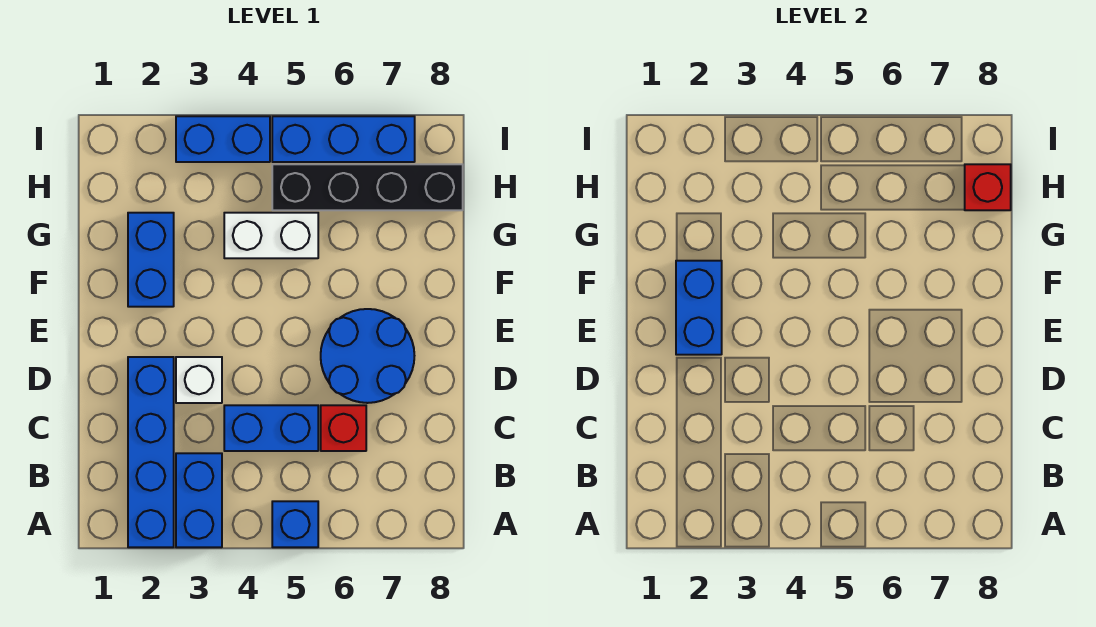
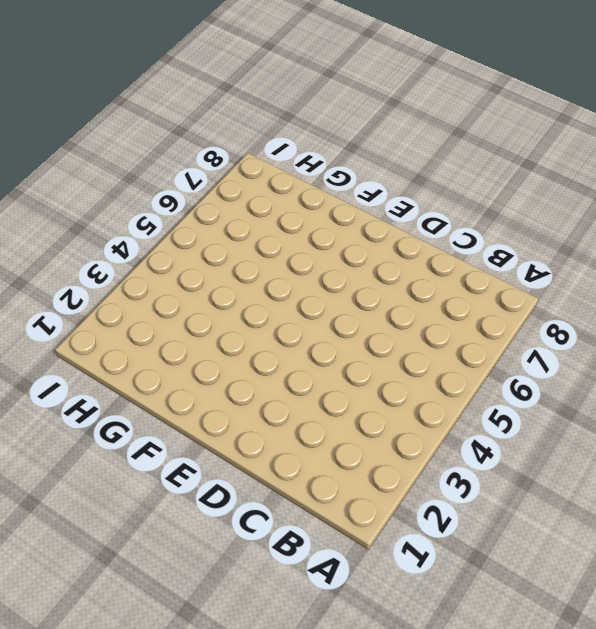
none -> blue brick A2:D2 level 1
none -> blue brick A3:B3 level 1
none -> blue brick A5 level 1

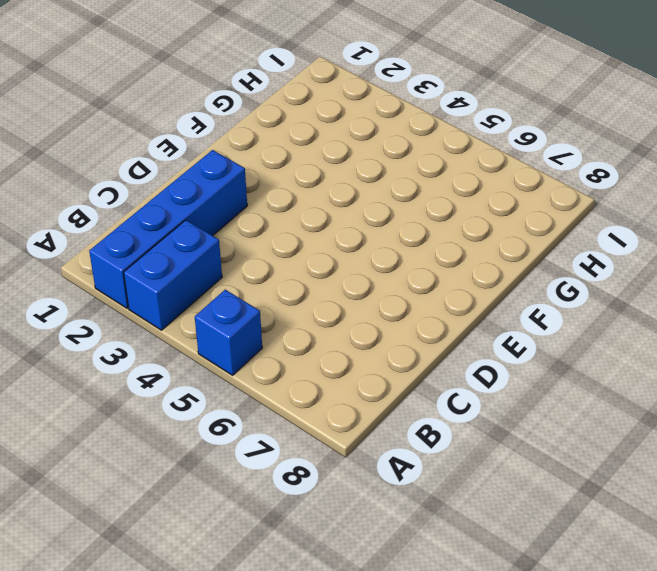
none -> blue brick C4:C5 level 1
none -> red brick C6 level 1
none -> white brick D3 level 1

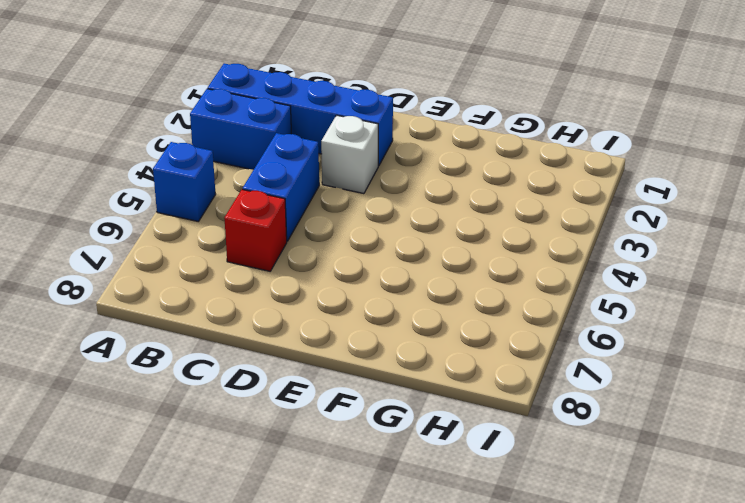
none -> blue round brick D6:E7 level 1
none -> blue brick F2:G2 level 1
none -> white brick G4:G5 level 1

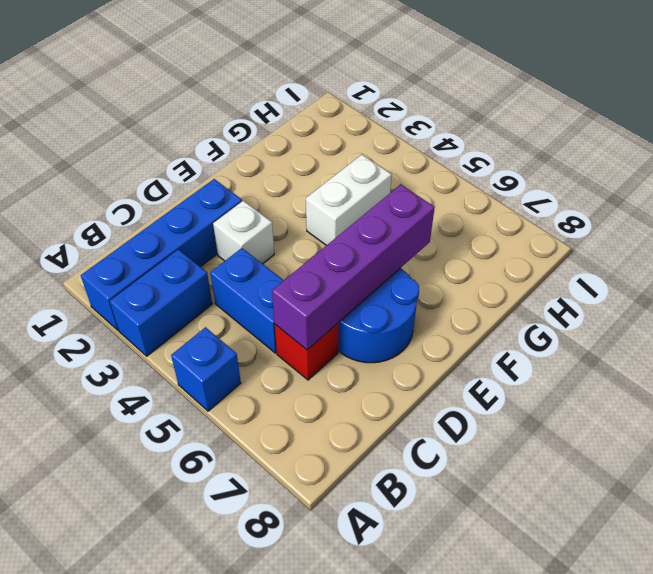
purple brick C6:F6 level 2 -> none
white brick F4:G4 level 1 -> white brick G4:G5 level 1
none -> blue brick F2:G2 level 1
none -> black brick H5:H8 level 1
none -> blue brick I3:I4 level 1

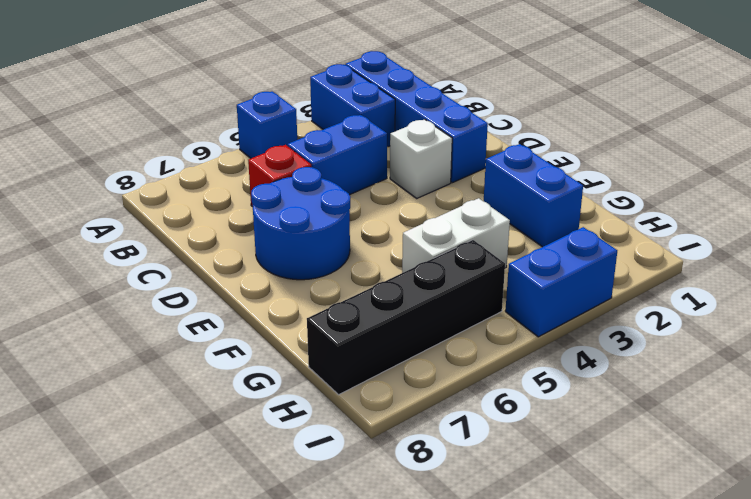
none -> blue brick I5:I7 level 1
none -> blue brick E2:F2 level 2
none -> red brick H8 level 2

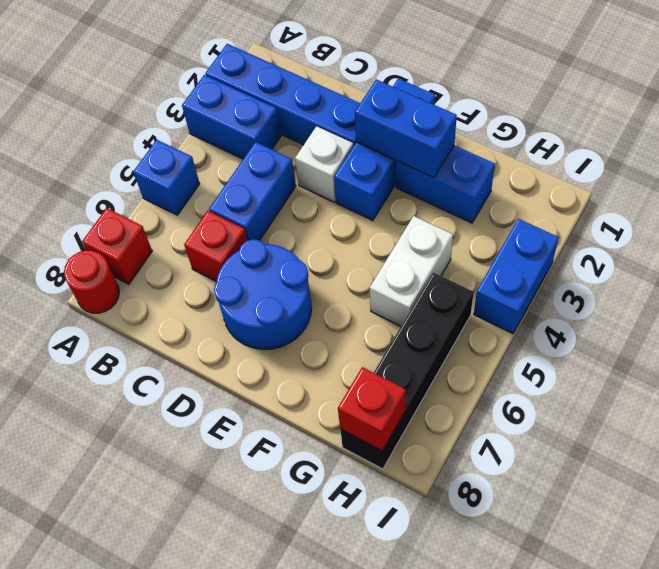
red brick A7 level 1 -> none
red round brick A8 level 1 -> none
blue brick E1:E3 level 1 -> blue brick I5:I7 level 1

